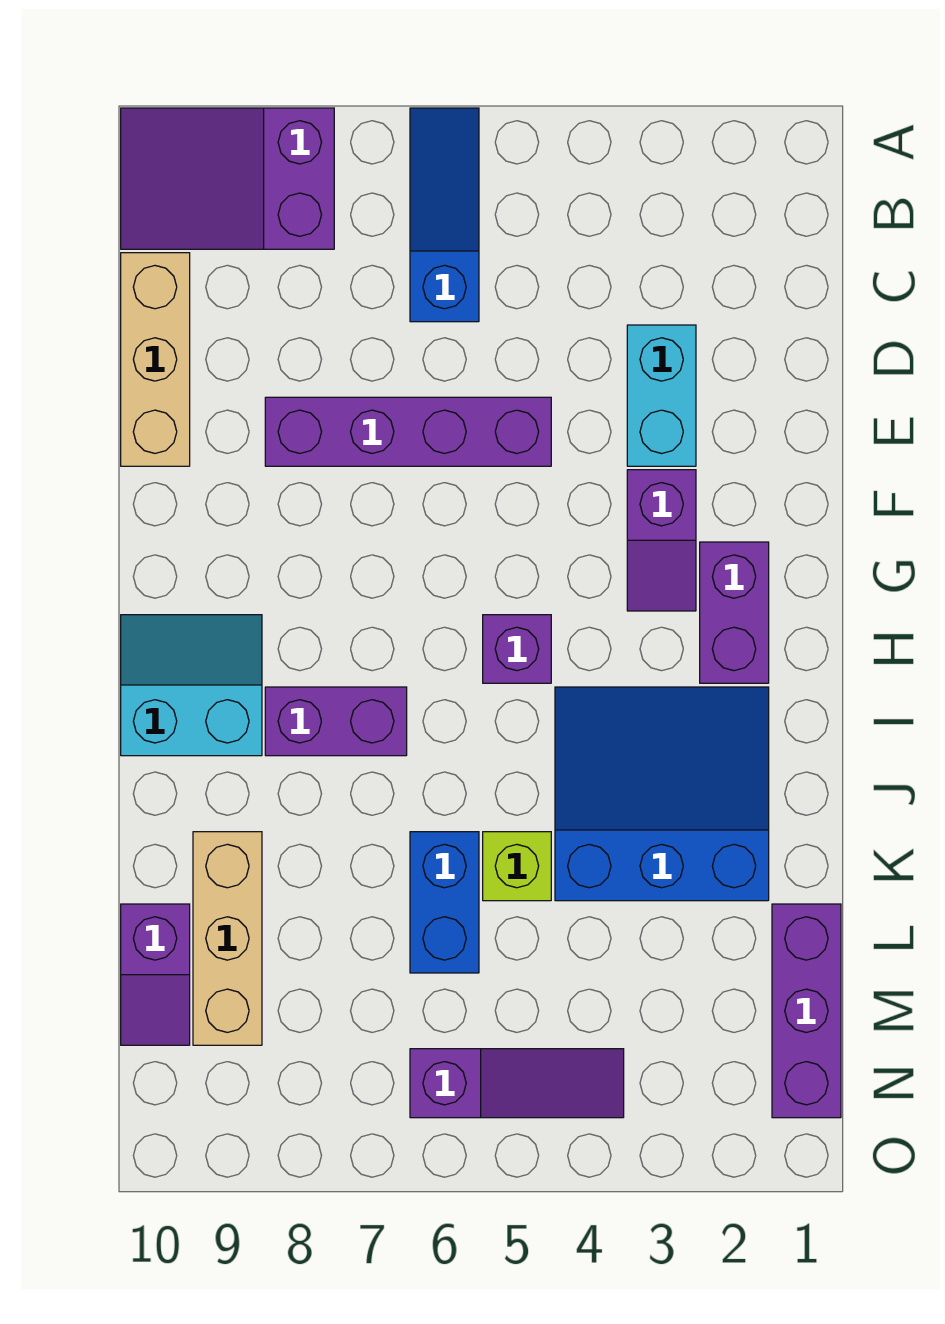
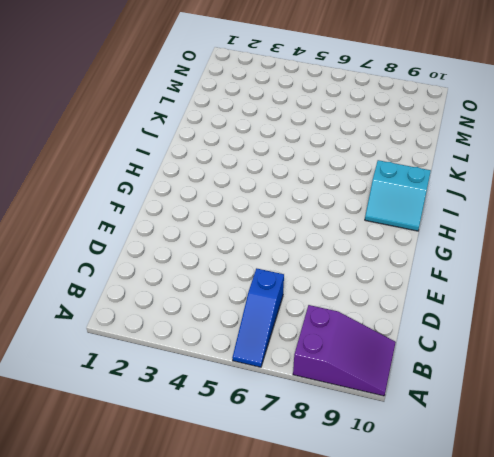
none -> tan brick C10:E10 level 1
none -> cyan brick D3:E3 level 1
none -> purple brick E5:E8 level 1

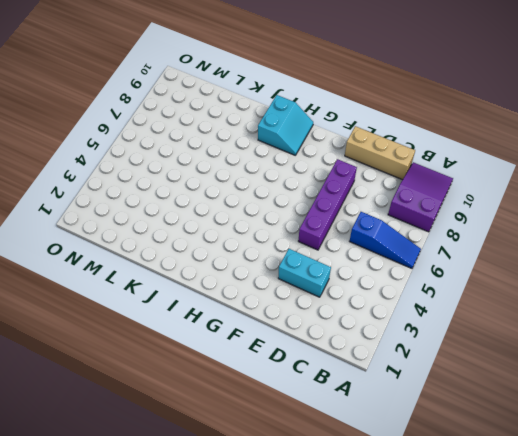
none -> purple slope F3:G3 level 1 top F
none -> purple brick G2:H2 level 1
none -> purple brick H5 level 1

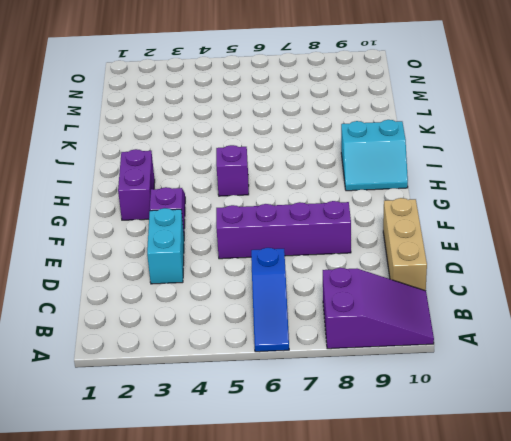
none -> blue slope I2:K4 level 1 top K
none -> purple brick I7:I8 level 1
none -> lime brick K5 level 1

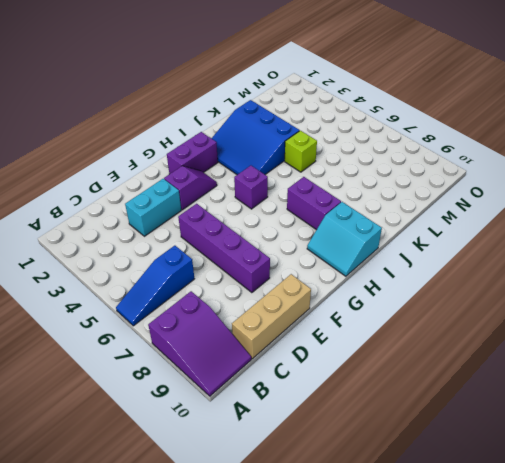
none -> blue brick K6:L6 level 1
none -> tan brick K9:M9 level 1
none -> purple brick L1:N1 level 1

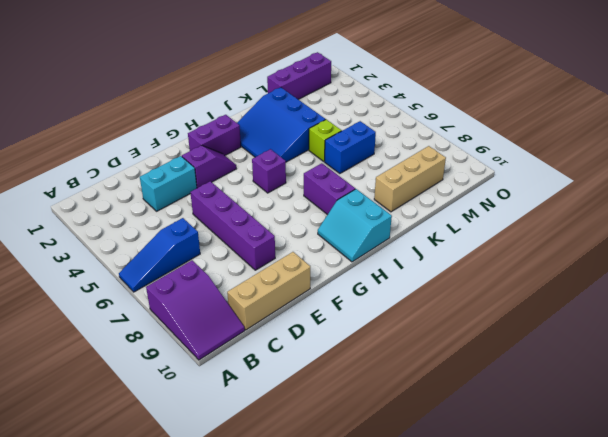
none -> purple slope L10:M10 level 1 top L
none -> purple slope N4:N6 level 1 top 6

